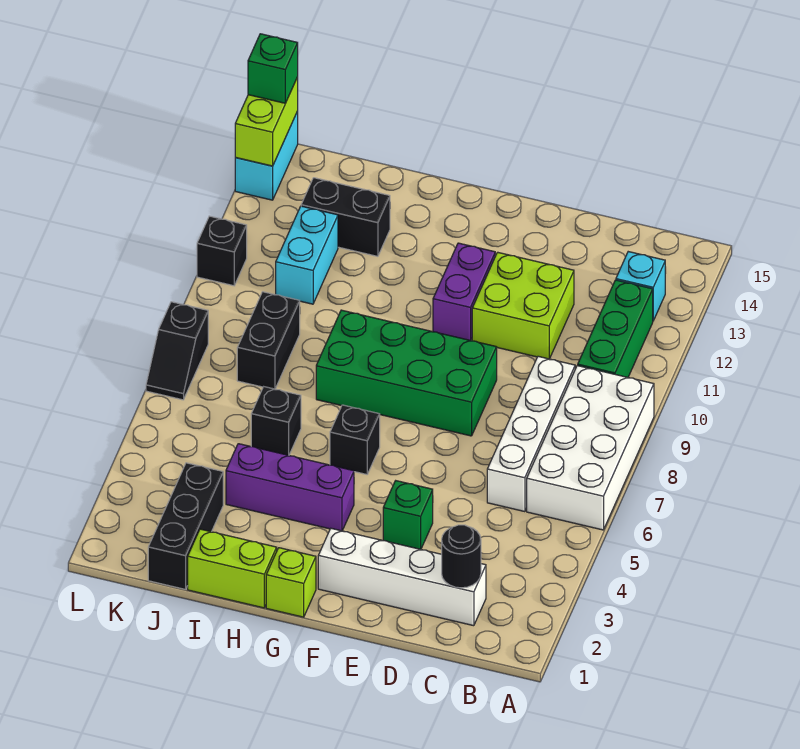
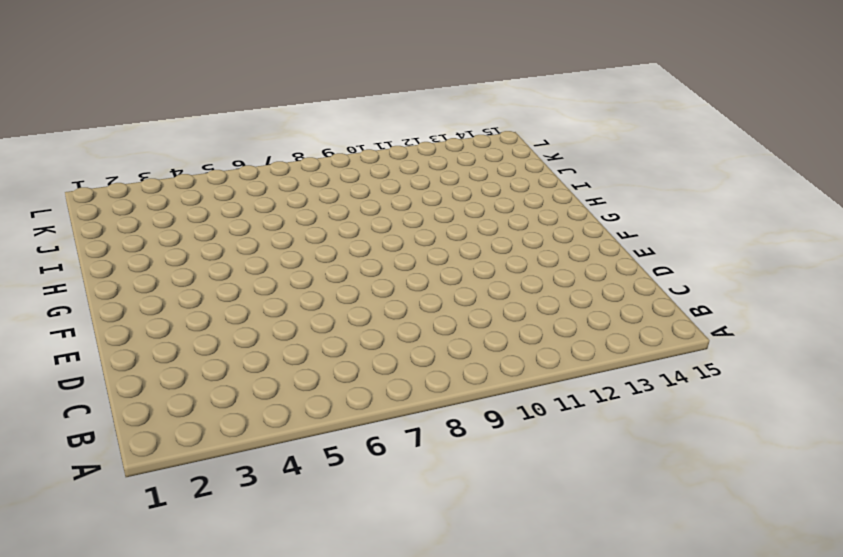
none -> white brick A6:B9 level 1
none -> green brick B10:B12 level 1
none -> cyan brick B13 level 1

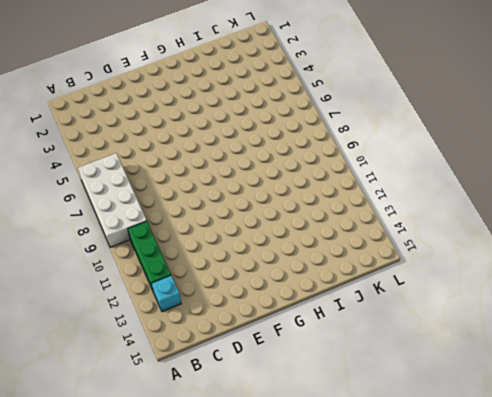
none -> white brick C2:F2 level 1
none -> white brick C6:C9 level 1
none -> lime brick D11:E12 level 1

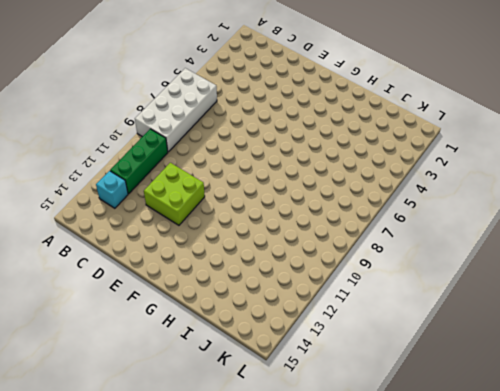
none -> white brick C2:F2 level 1
none -> white brick C6:C9 level 1
none -> green brick E4 level 1

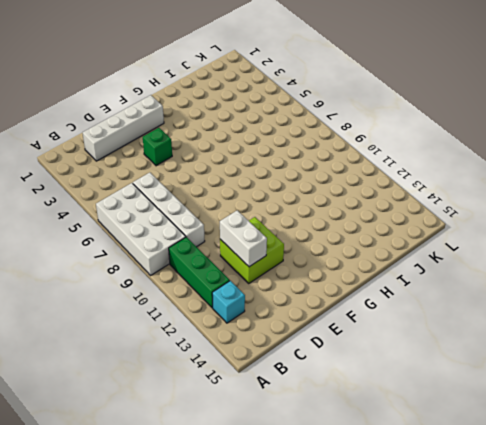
white brick D11:D12 level 2 -> none
none -> green brick E8:H9 level 1
none -> purple brick F11:F12 level 1
none -> lime brick G1 level 1

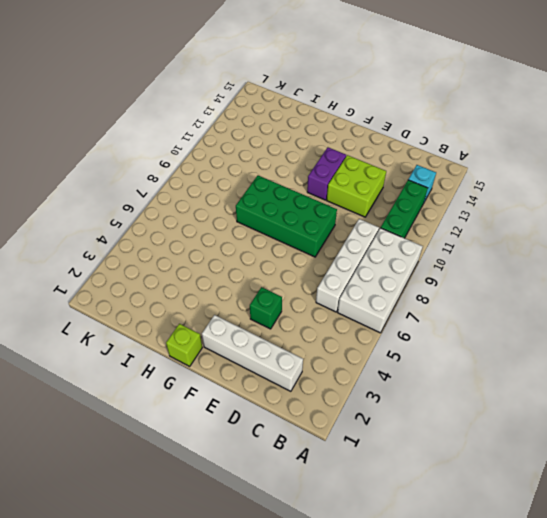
none -> purple brick G4:I4 level 1
none -> black brick G6 level 1
none -> lime brick H1:I1 level 1

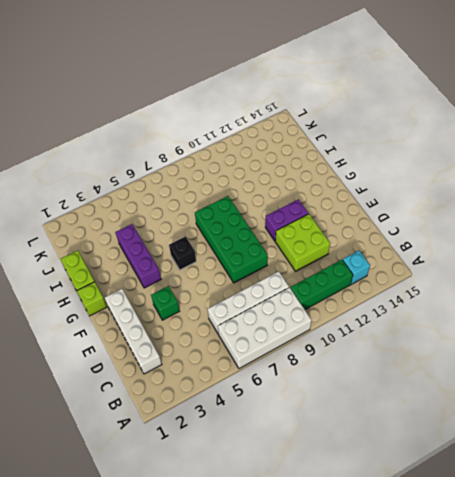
none -> black brick I6 level 1
none -> black brick I13:J13 level 1
none -> black brick J1:J3 level 1

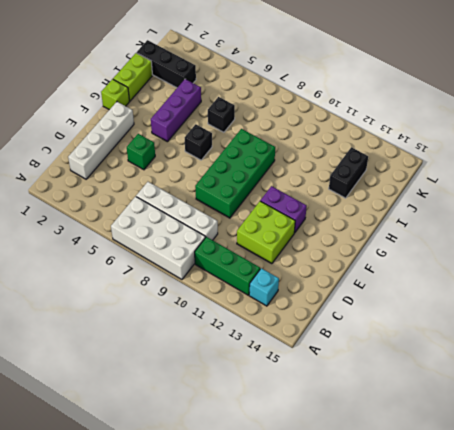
none -> black brick J8:J9 level 1
none -> cyan brick J11:J12 level 1
none -> black slope L7:L8 level 1 top 8

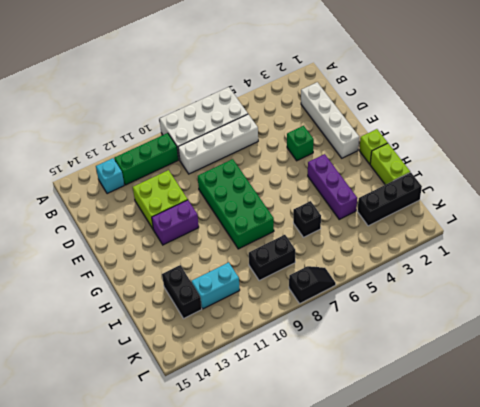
none -> black brick G6 level 1
none -> black brick L11 level 1
none -> cyan brick L14:L15 level 1

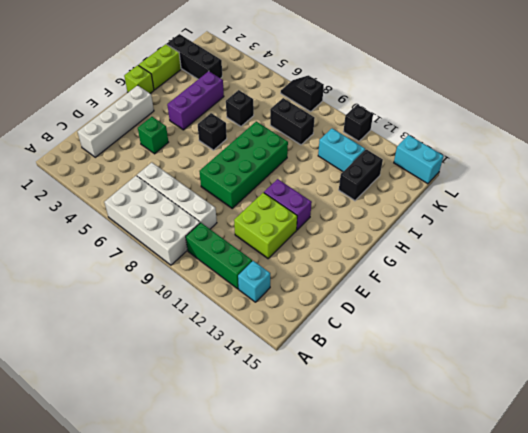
none -> black round brick C2 level 2
none -> lime brick L14:L15 level 2
none -> green brick L15 level 3

